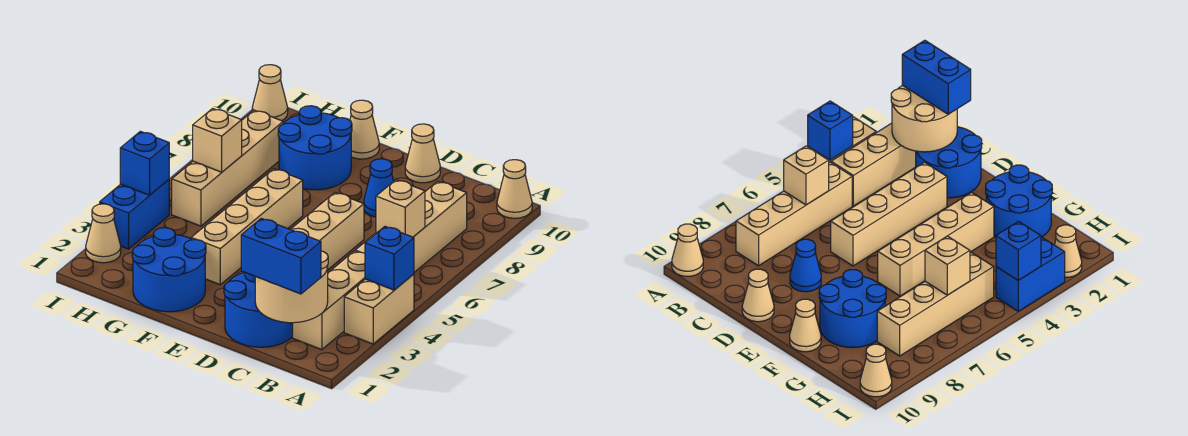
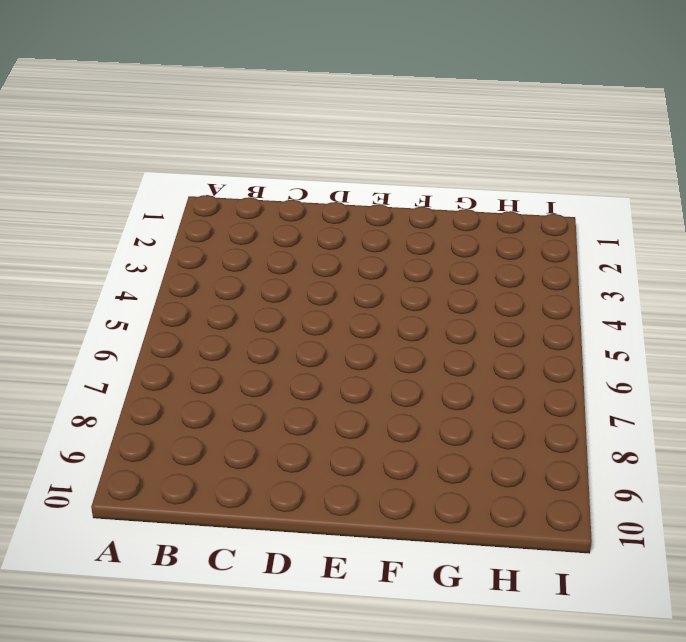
none -> tan brick A3:A4 level 1
none -> tan cone A10 level 1
none -> tan brick B2:B4 level 1

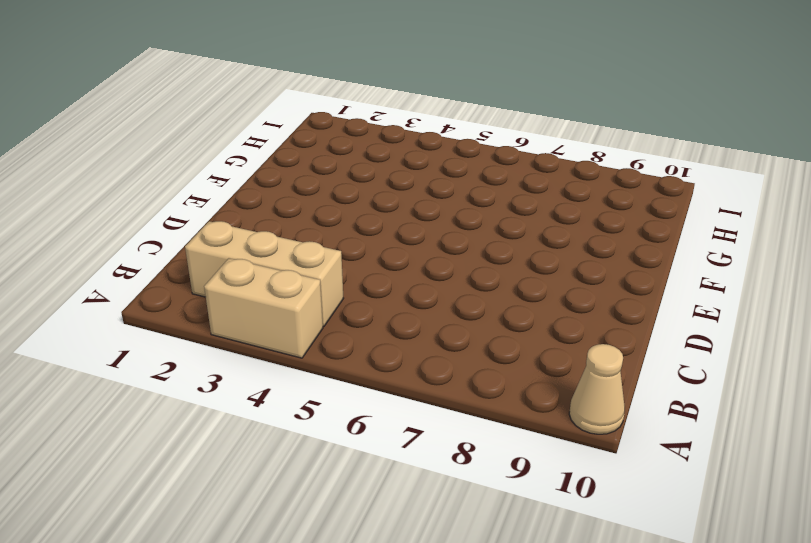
none -> tan brick B5:B8 level 1
none -> blue round brick C1:D2 level 1
none -> tan brick D3:D6 level 1

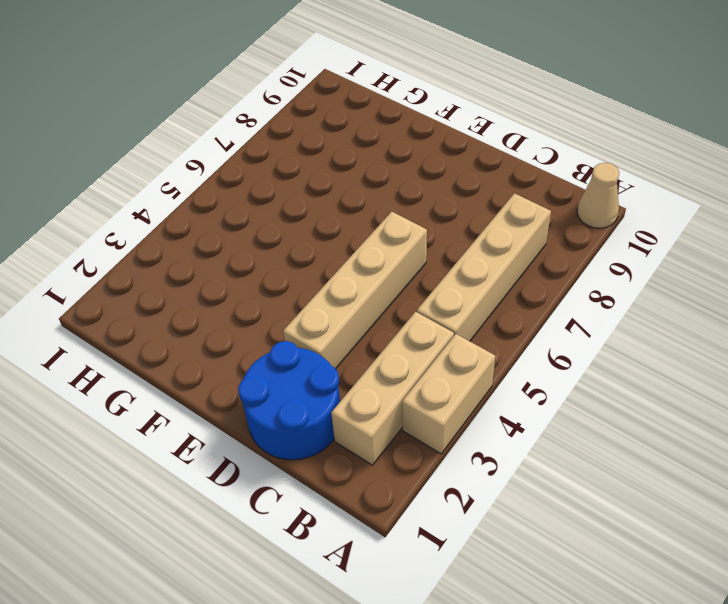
none -> blue cone D8 level 1
none -> tan cone D10 level 1
none -> blue round brick F1:G2 level 1

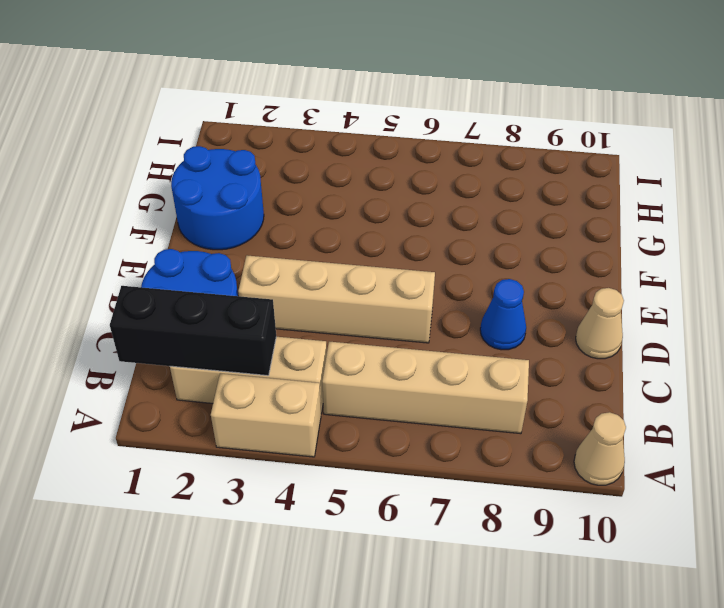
black brick B1:B3 level 2 -> tan round brick B1:C2 level 2
none -> tan brick F3:F6 level 1
none -> blue round brick F8:G9 level 1
none -> tan cone F10 level 1

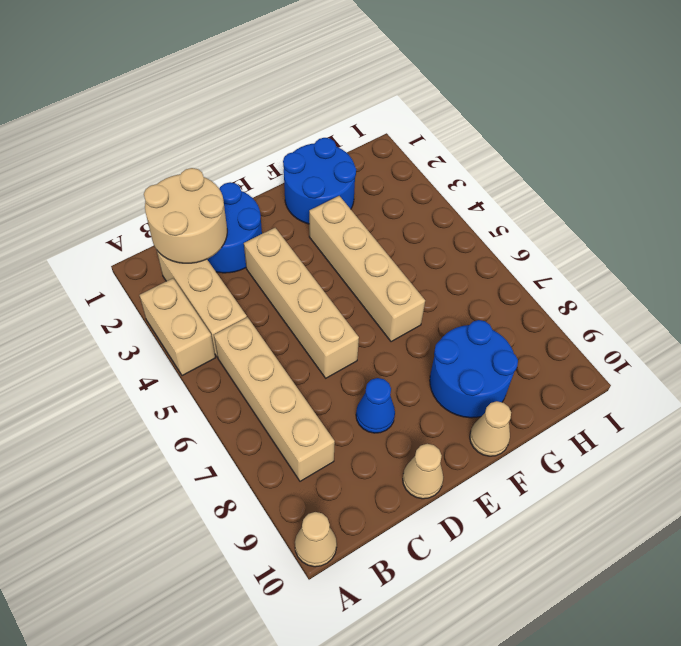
none -> tan brick H5:H8 level 1
none -> tan cone I2 level 1
none -> blue brick I3:I4 level 1

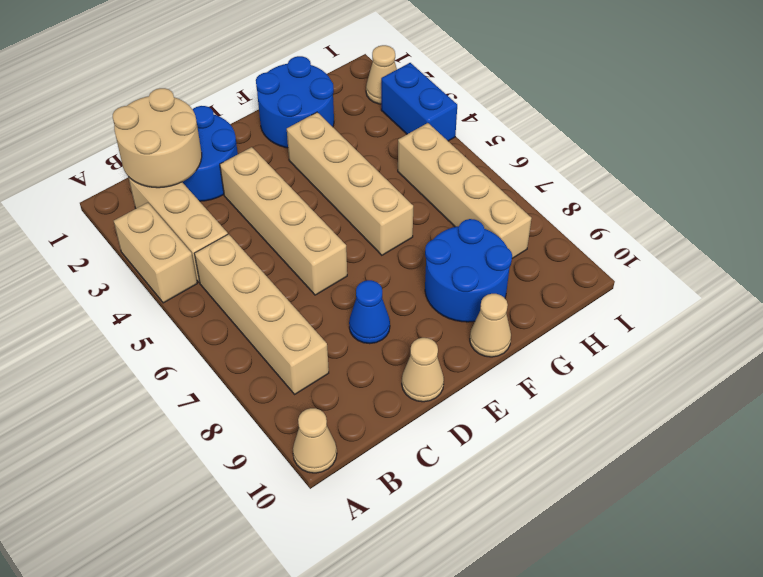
none -> tan cone I10 level 1
none -> blue brick A4 level 2
none -> tan brick B6 level 2

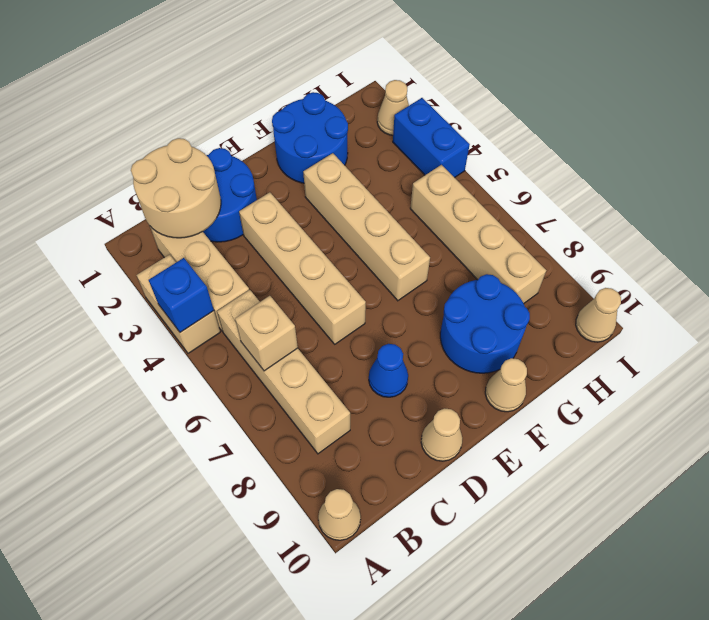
none -> tan brick H6 level 2
none -> blue brick I4 level 2
none -> blue brick B1:C1 level 3

